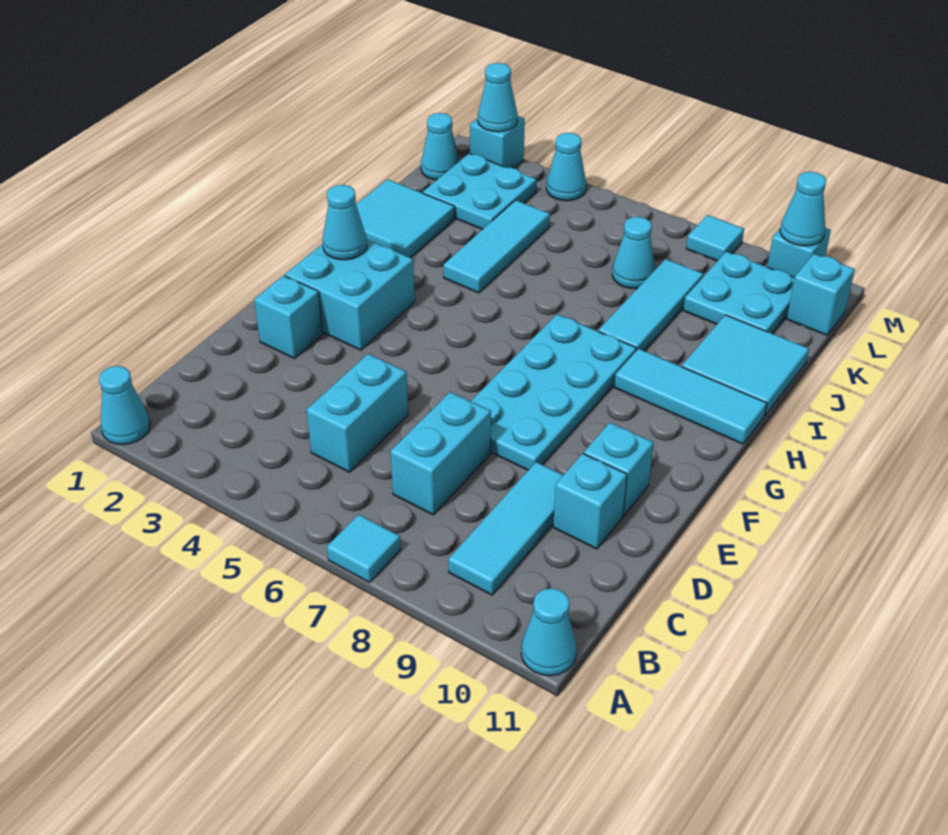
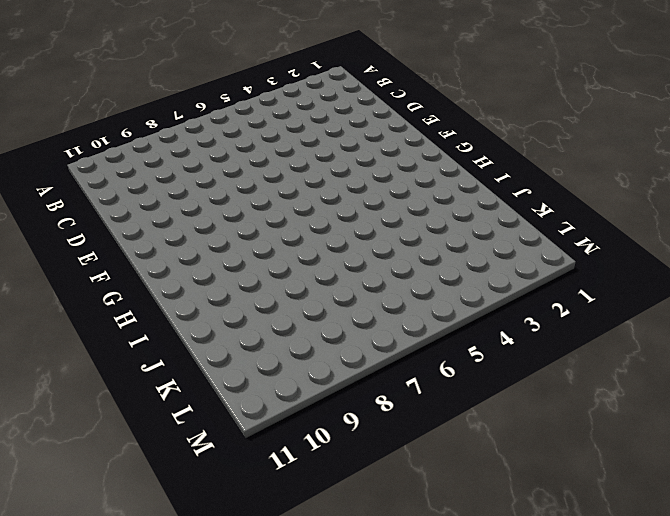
none -> cyan cone A1 level 1
none -> cyan tile A7 level 1
none -> cyan cone A11 level 1

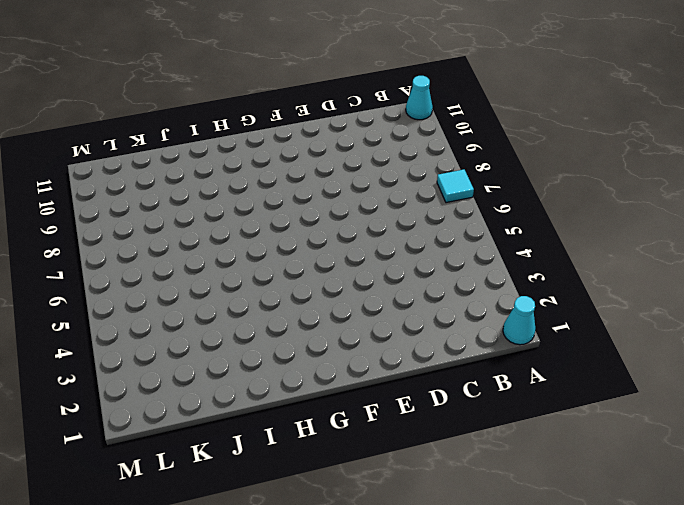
none -> cyan tile B9:D9 level 1
none -> cyan brick C5:D5 level 1
none -> cyan brick C7:D7 level 1

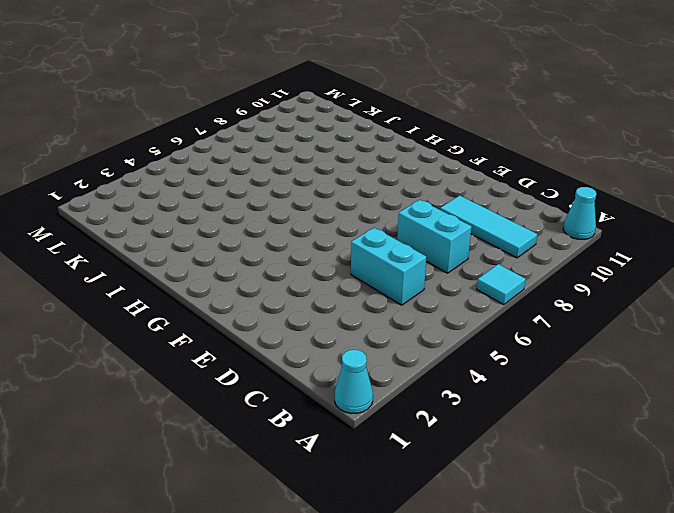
none -> cyan brick D10 level 1
none -> cyan brick E2 level 1
none -> cyan plate E7:H8 level 1

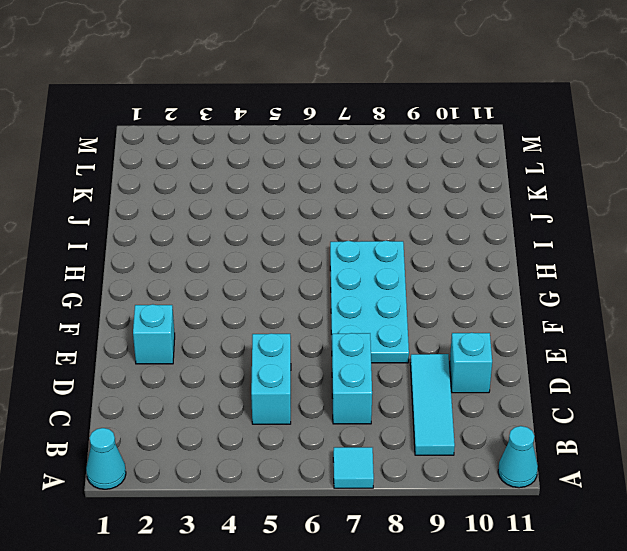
none -> cyan brick E10 level 1
none -> cyan brick F2:G3 level 1
none -> cyan tile H9:H11 level 1

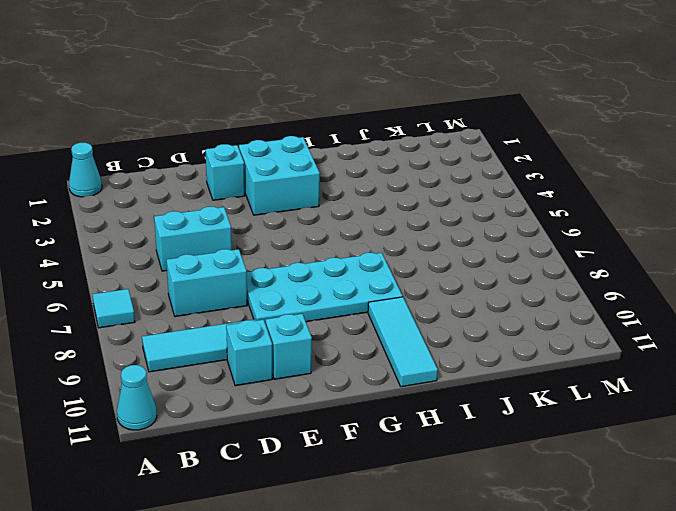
none -> cyan tile I1:J2 level 1
none -> cyan tile I4:K4 level 1
none -> cyan tile I8:K8 level 1

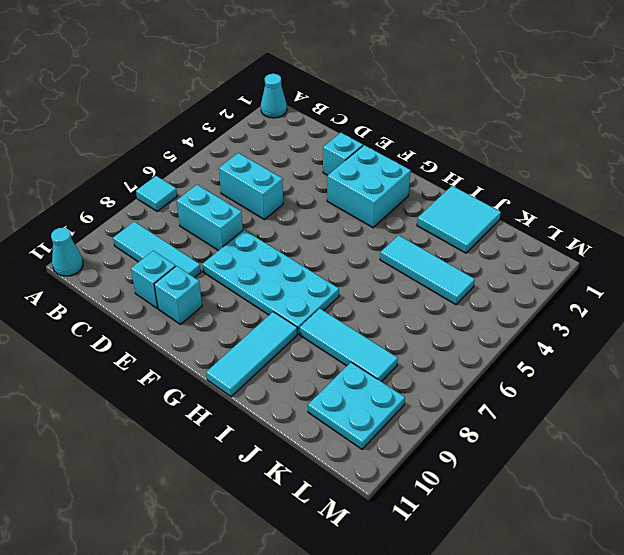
none -> cyan tile I10:J11 level 1
none -> cyan plate K2:L3 level 1
none -> cyan cone K7 level 1

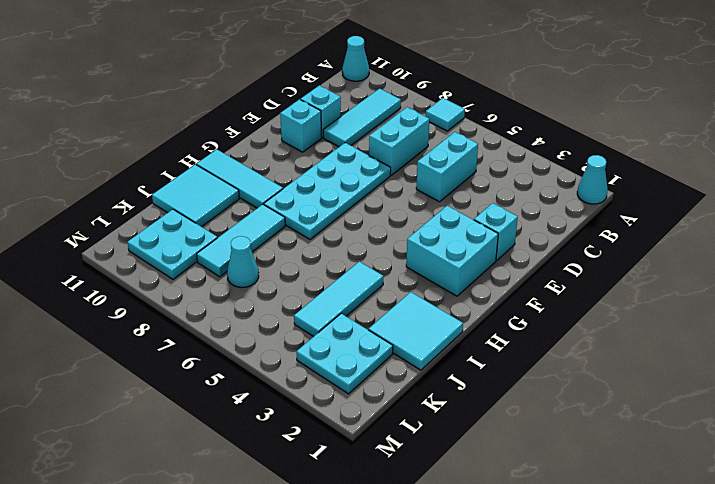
none -> cyan cone L1 level 1
none -> cyan brick L11 level 1
none -> cyan brick M2 level 1

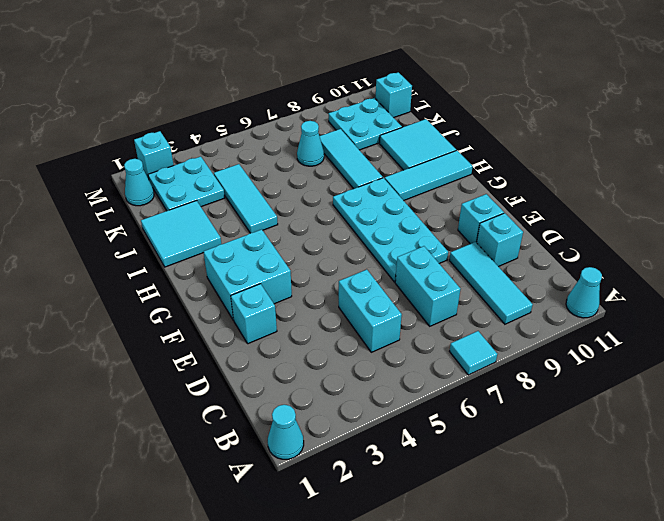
none -> cyan cone M4 level 1
none -> cyan tile M8 level 1
none -> cyan brick M10 level 1

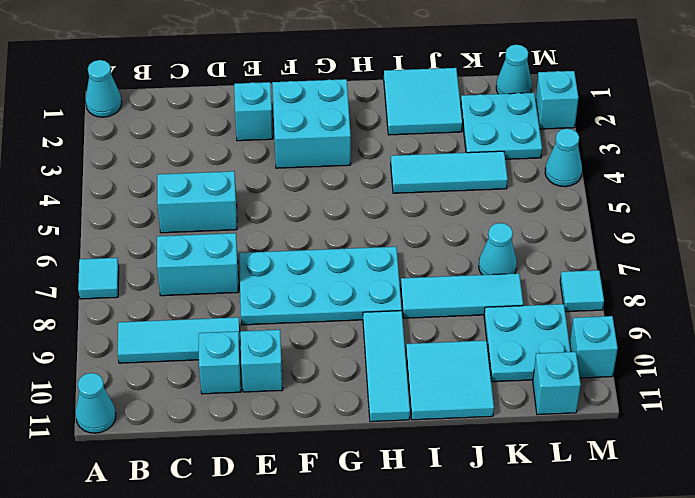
none -> cyan cone G2 level 2
none -> cyan cone M2 level 2
none -> cyan cone M10 level 2

